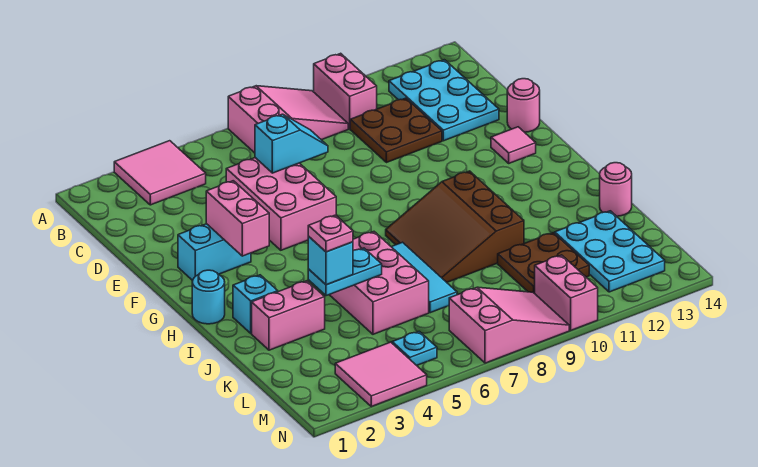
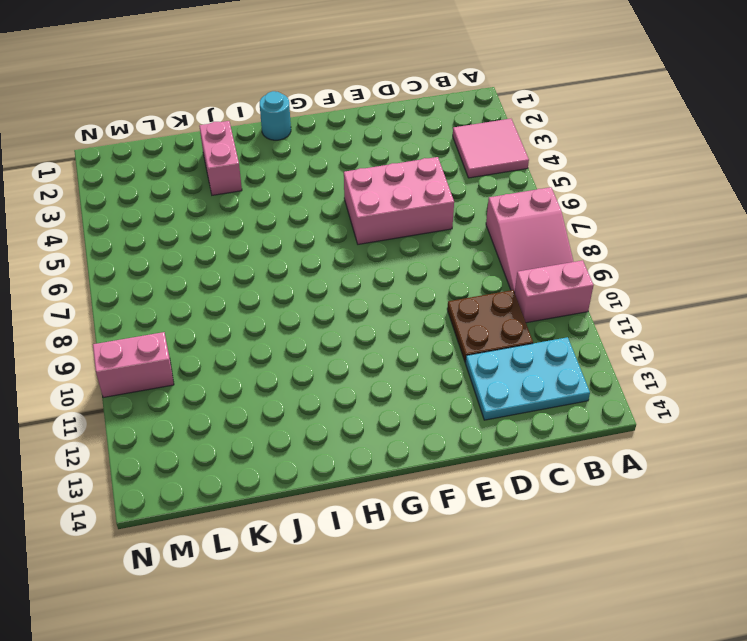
none -> pink round brick E14 level 1
none -> cyan brick F2:F3 level 1
none -> pink tile F13 level 1

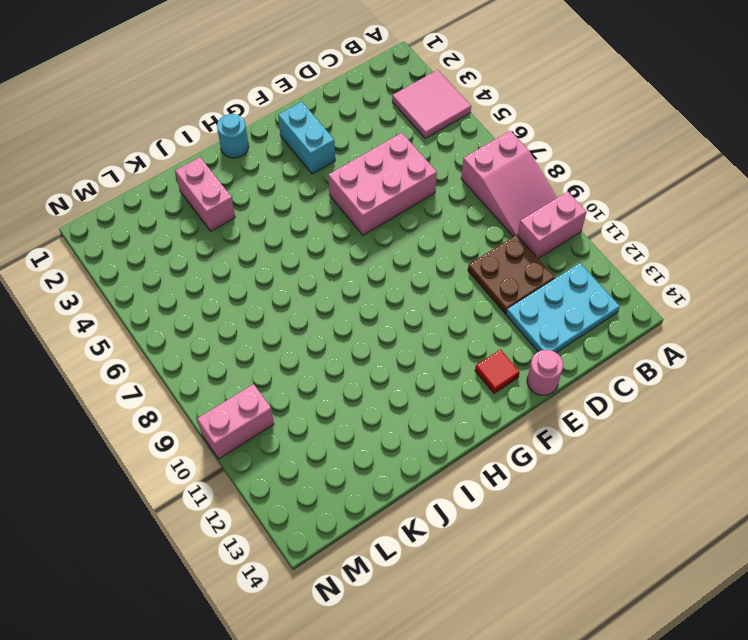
red tile F13 level 1 -> pink tile F13 level 1
none -> brown slope H8:J10 level 1 top 10
none -> cyan brick I2 level 1
none -> pink brick I5:K6 level 1

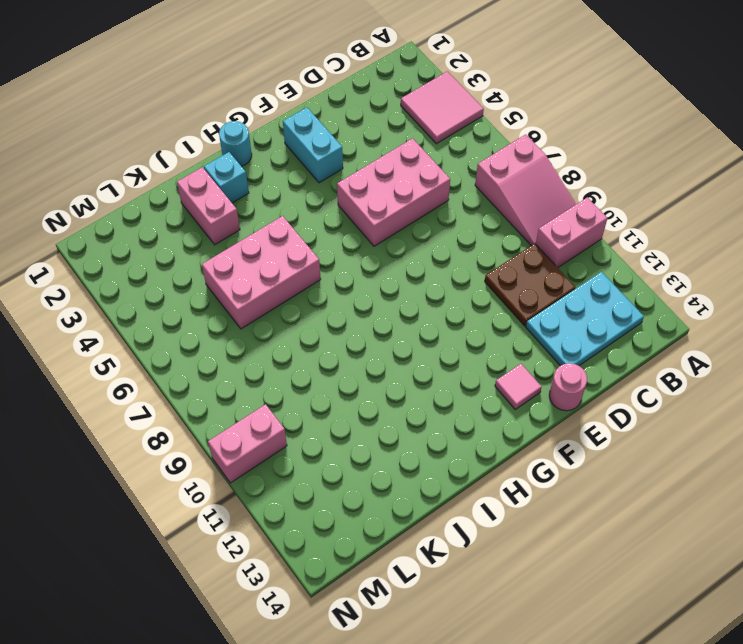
none -> brown slope H8:J10 level 1 top 10
none -> cyan tile I7:K7 level 1
none -> pink round brick J14 level 1

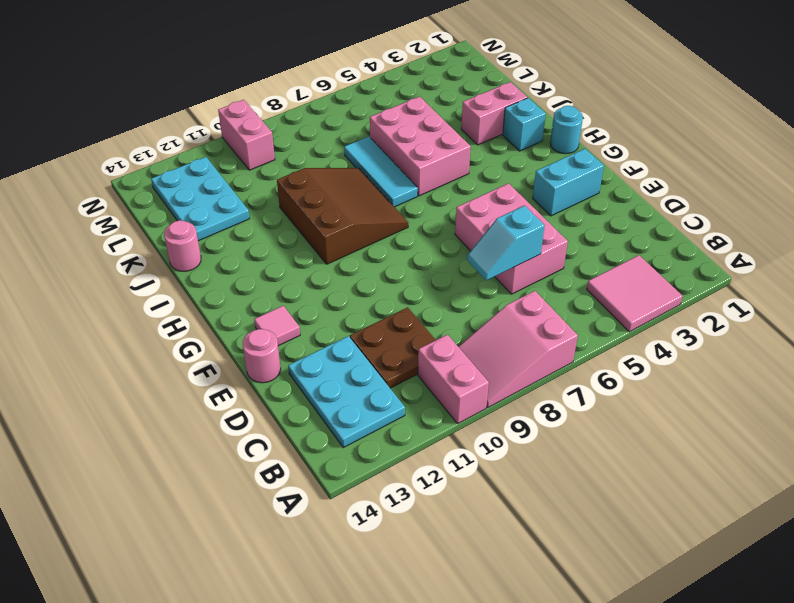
none -> brown plate K10:L11 level 1
none -> pink tile M3:N4 level 1
none -> cyan plate M5 level 1

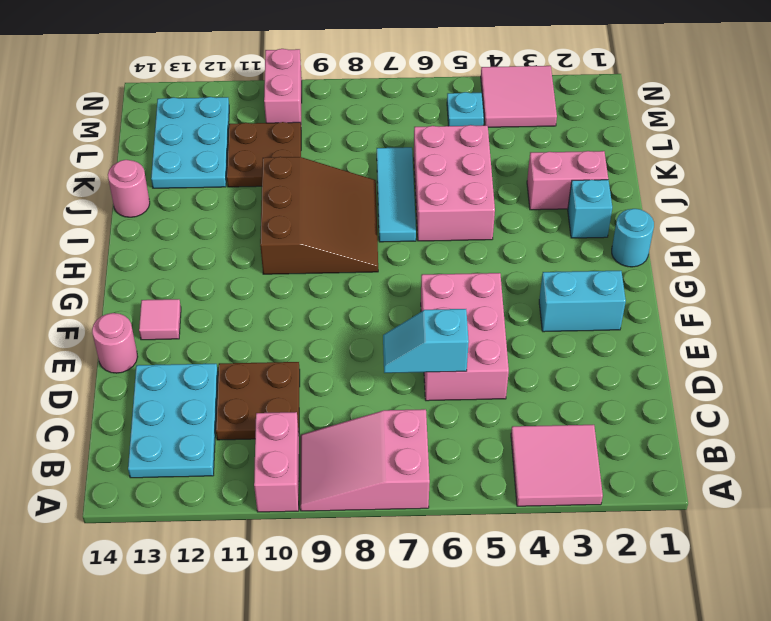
none -> pink slope M7:N9 level 1 top 7
none -> pink brick F3:G3 level 2
none -> cyan plate J4:J5 level 2

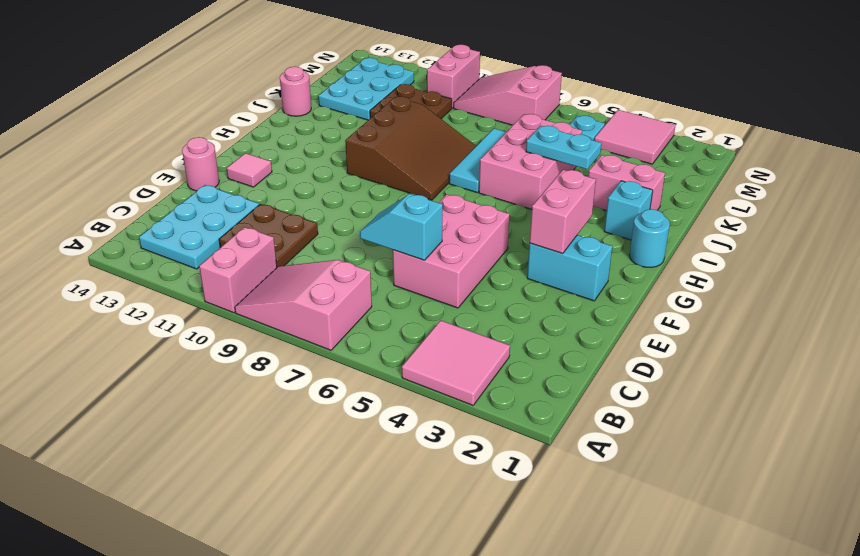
none -> cyan brick J4 level 3
none -> pink plate J4 level 4

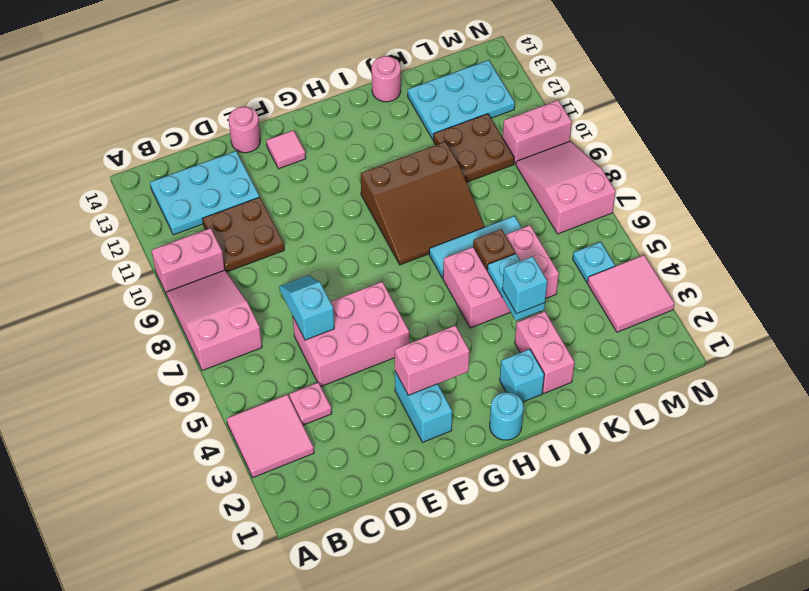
pink plate C4 level 1 -> pink plate J4 level 4
brown plate J6 level 2 -> none

